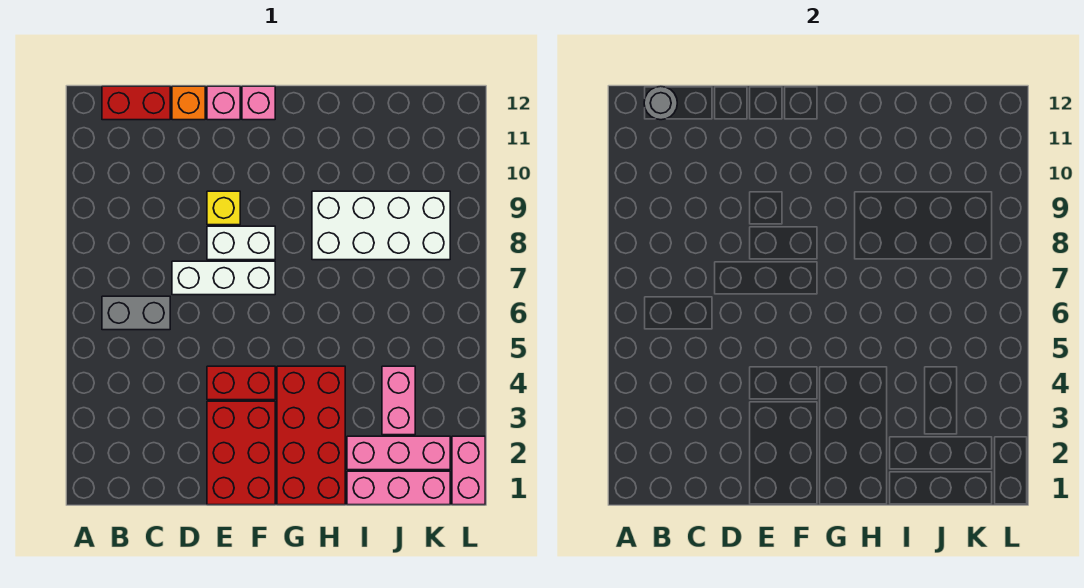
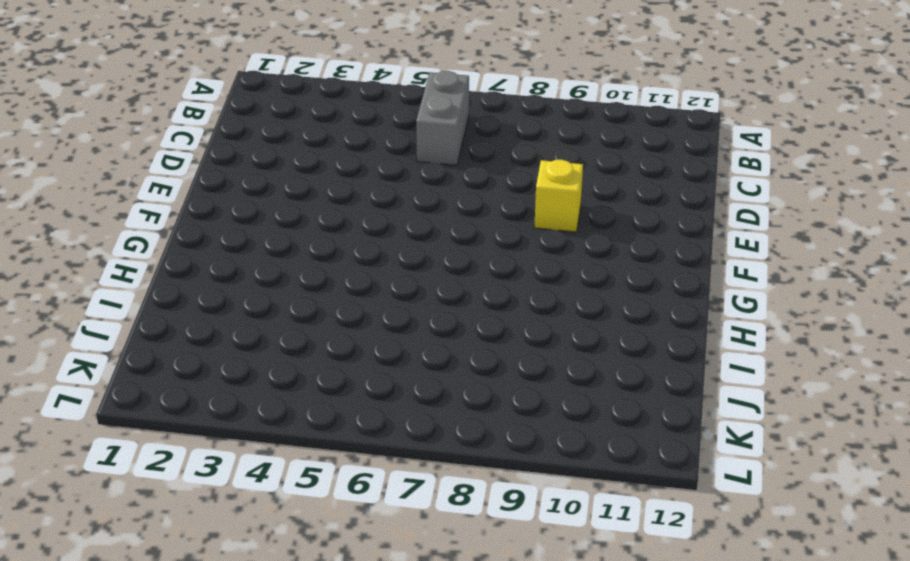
none -> red brick B12:C12 level 1
none -> white brick D7:F7 level 1
none -> orange brick D12 level 1

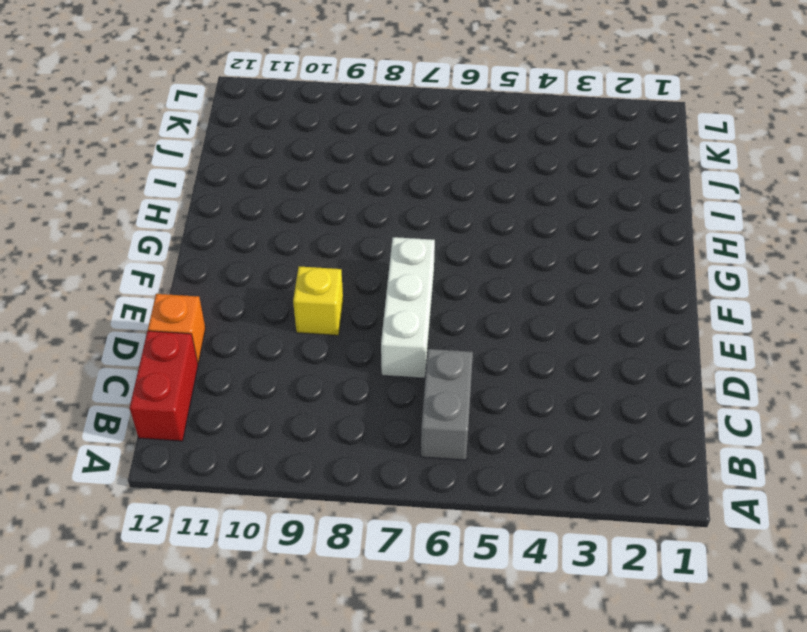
none -> red brick E1:F3 level 1
none -> red brick E4:F4 level 1
none -> white brick E8:F8 level 1

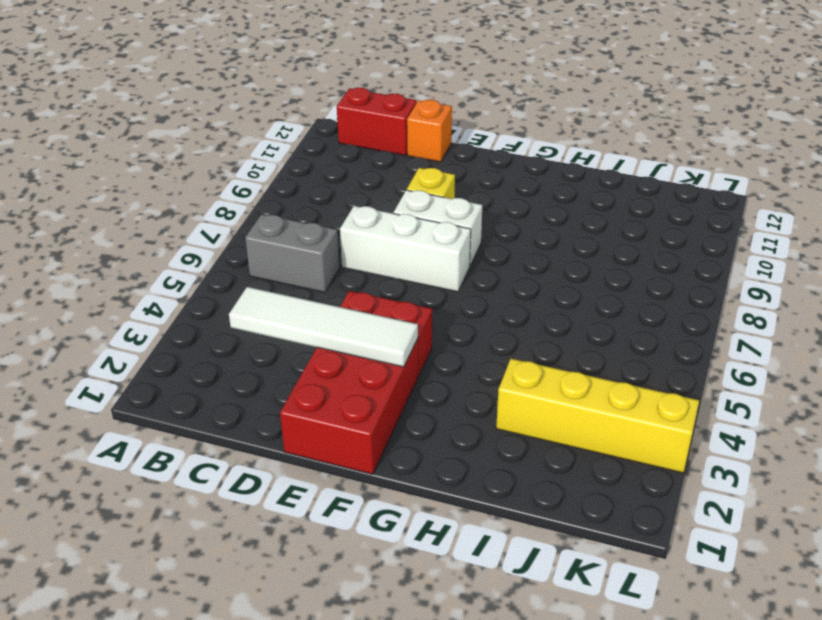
white tile C3:F3 level 2 -> none
yellow brick I3:L3 level 1 -> pink brick J3:J4 level 1
none -> pink brick E12 level 1
none -> pink brick F12 level 1
none -> red brick G1:H4 level 1

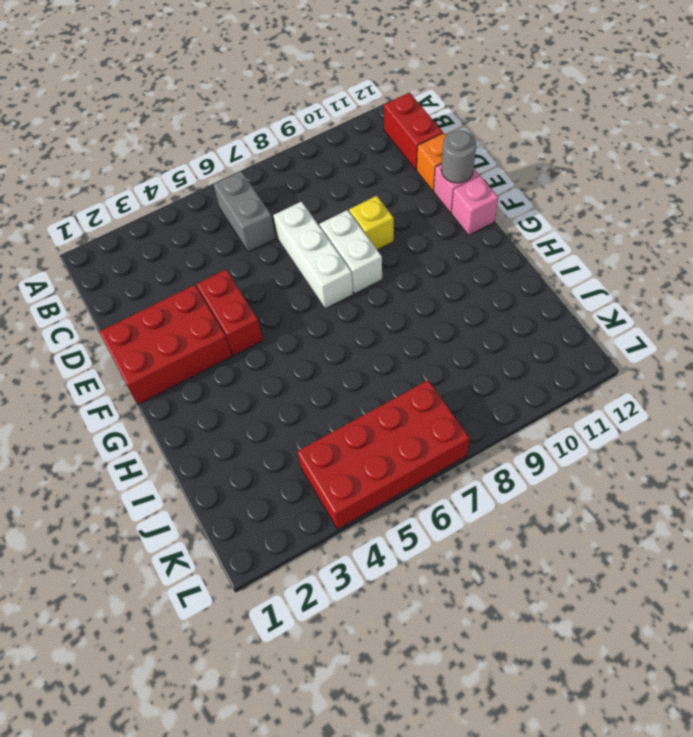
grey round brick E12 level 2 -> grey round brick B12 level 2
red brick K4:L7 level 1 -> red brick G1:H4 level 1
none -> white brick H8:K9 level 1
none -> pink brick I1:K1 level 1
none -> pink brick I2:K2 level 1

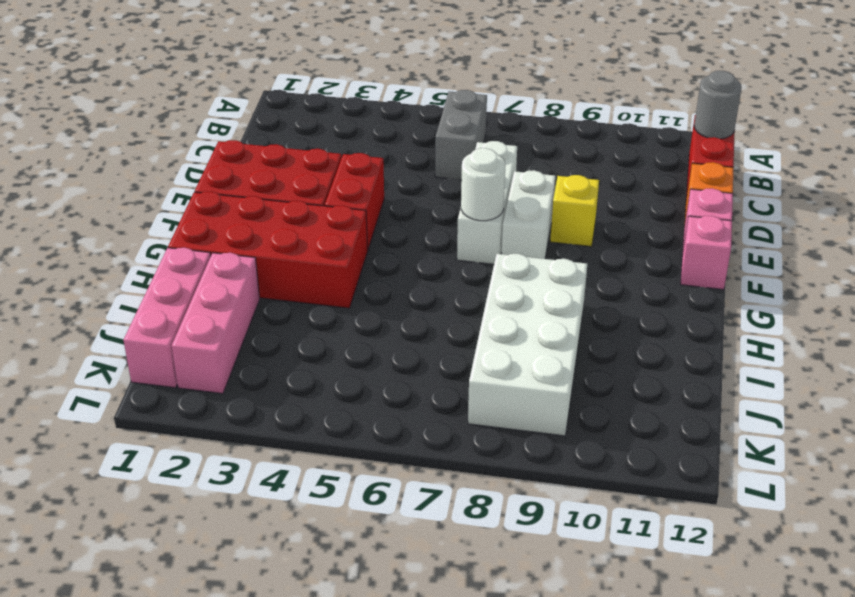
white round brick F7 level 2 -> none
none -> pink brick J3:J4 level 1
none -> pink brick L1:L2 level 1

